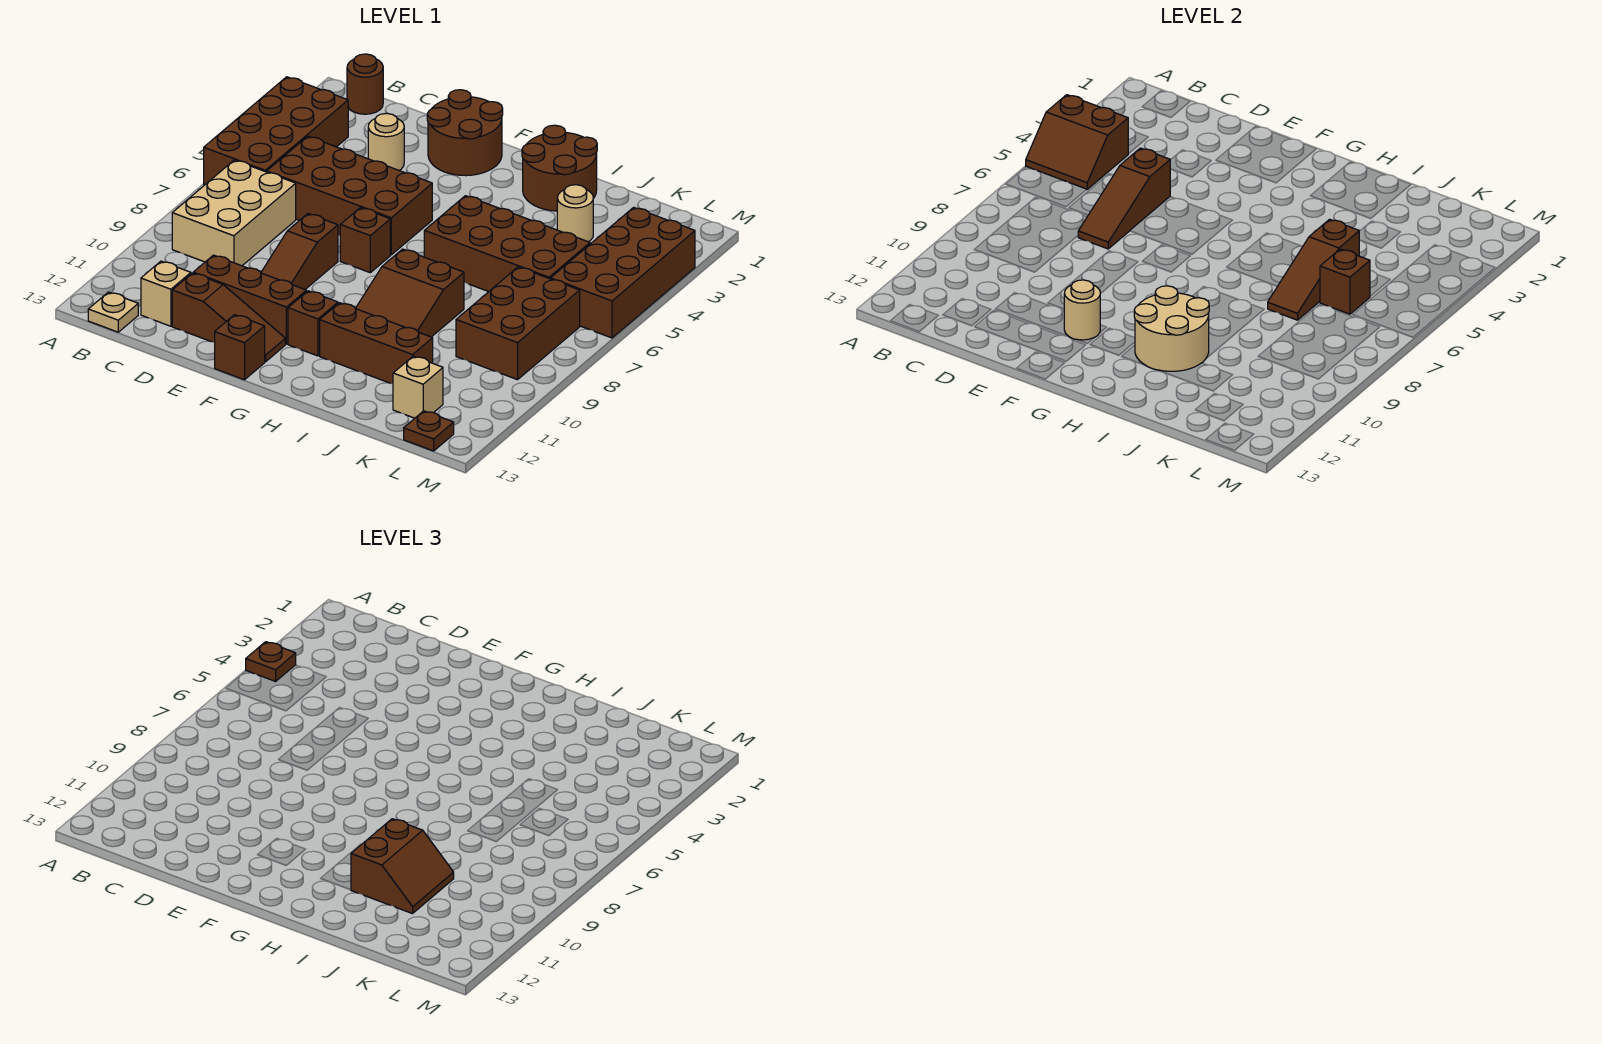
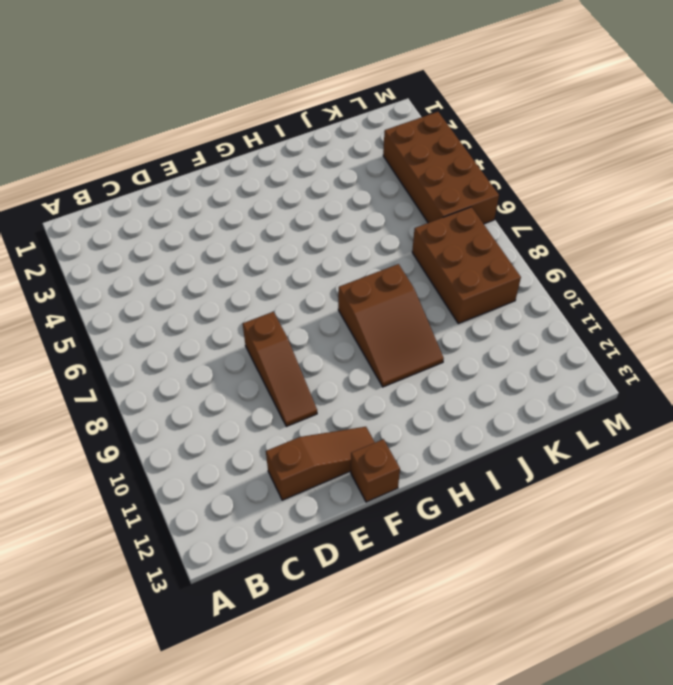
none -> brown brick A3:B6 level 1
none -> brown round brick B1 level 1
none -> tan brick B7:C9 level 1
none -> tan plate B13 level 1

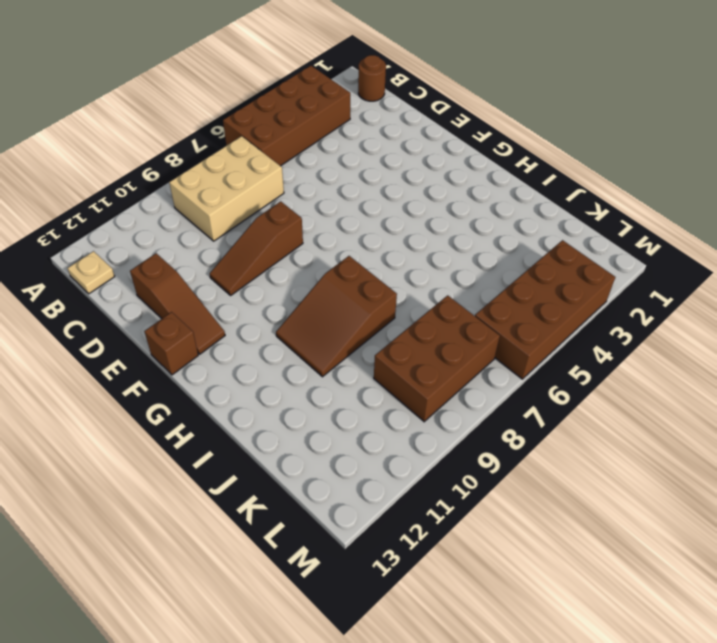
none -> brown brick C5:F6 level 1
none -> tan brick C12 level 1
none -> tan round brick D3 level 1
none -> brown brick D11:F11 level 1

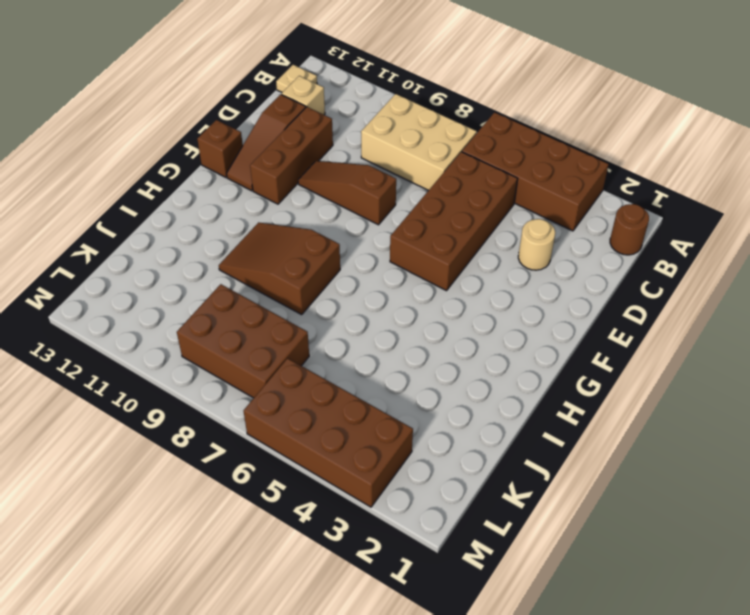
none -> brown round brick E1:F2 level 1
none -> brown brick F7 level 1
none -> brown brick G11 level 1
none -> brown round brick H1:I2 level 1

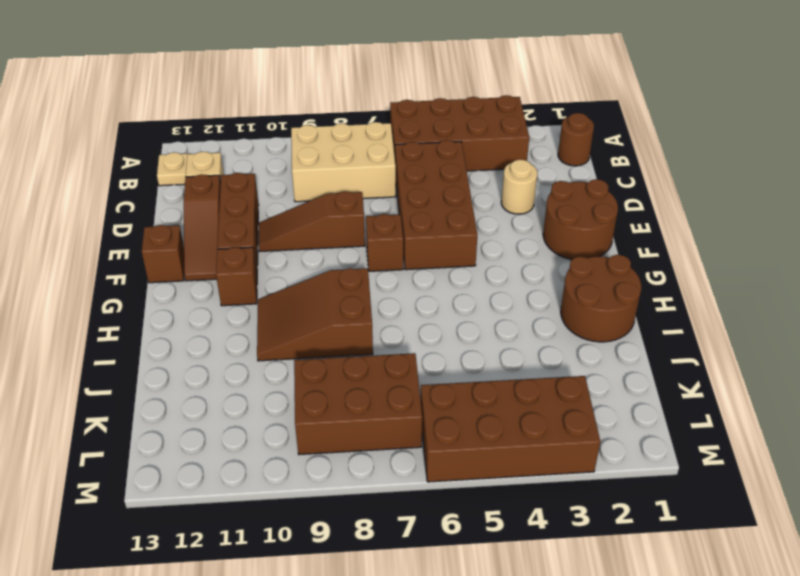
none -> brown brick H5:K6 level 1
none -> brown brick H11:J11 level 1
none -> tan round brick J3 level 1
none -> tan brick K12 level 1

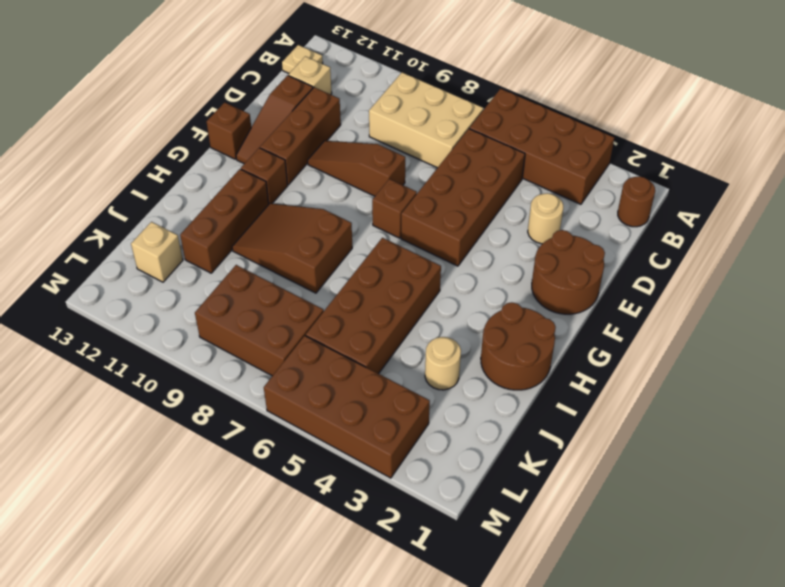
none -> brown plate L13 level 1
none -> brown slope A4:B5 level 2 top 4
none -> brown slope D5:D7 level 2 top 5
none -> tan round brick F11 level 2

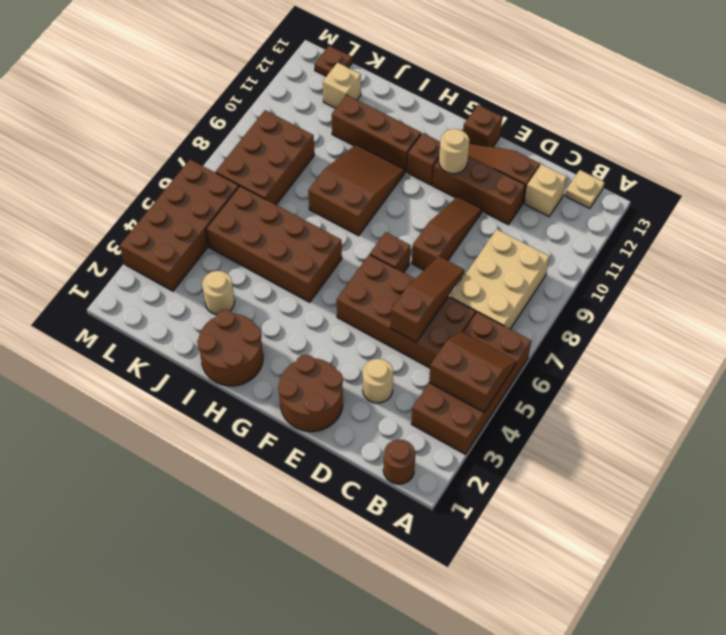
none -> tan round brick H10:I11 level 2
none -> brown slope J5:J7 level 2 top 5
none -> brown brick K6 level 2
none -> brown plate A4 level 3

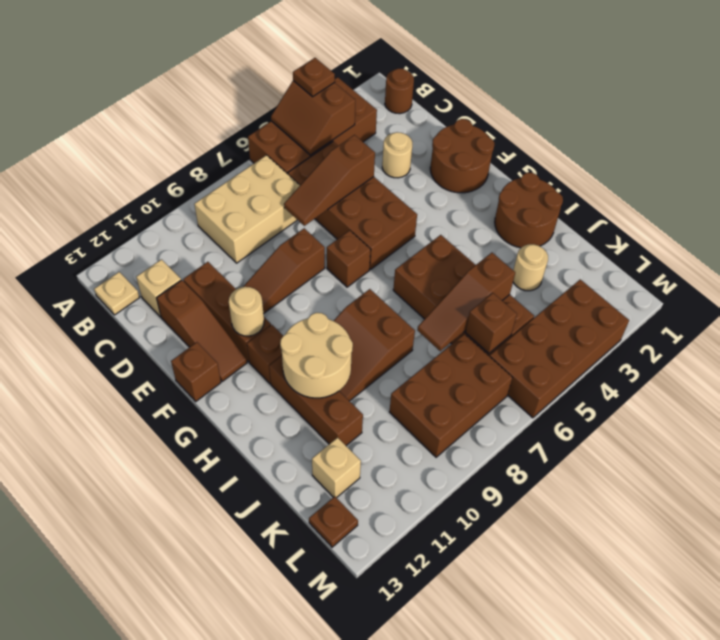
none -> brown slope I10:J11 level 3 top I

